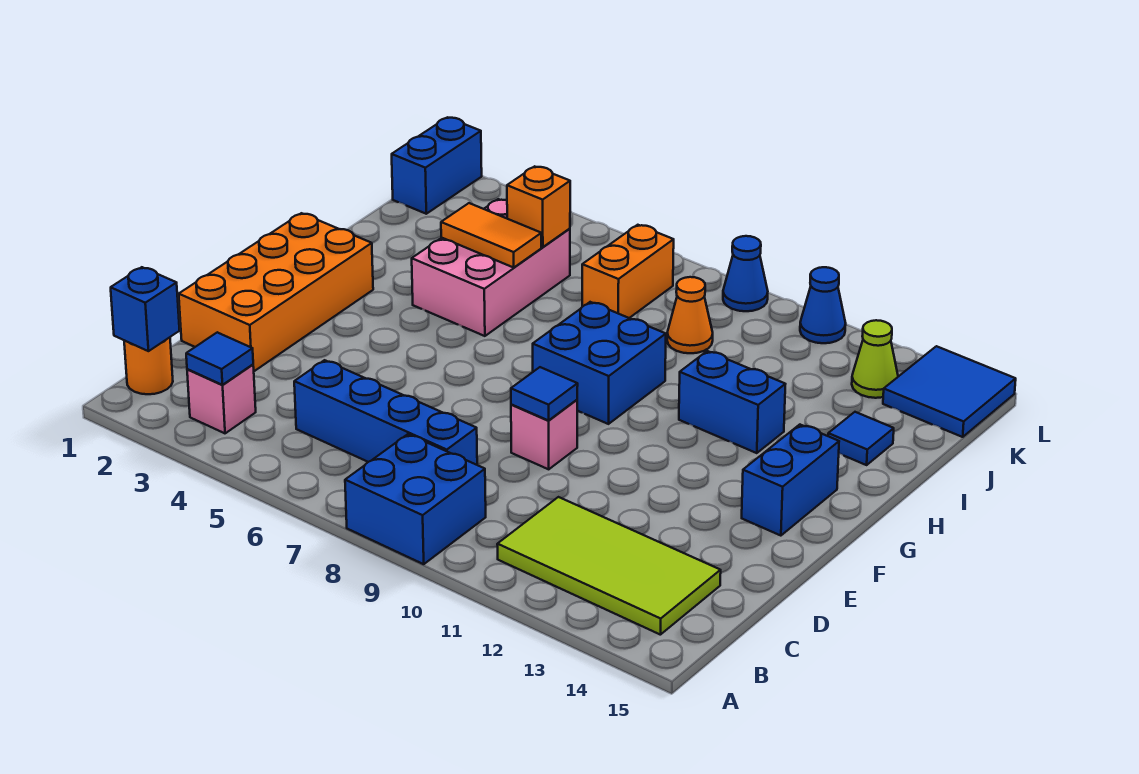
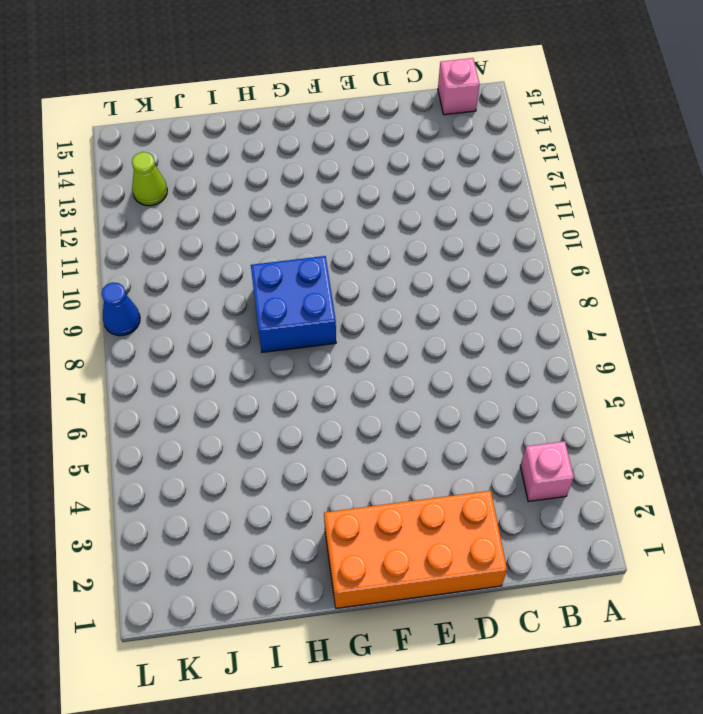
pink brick B15 level 1 -> pink brick E9 level 1
none -> blue brick A8:B9 level 1
none -> orange round brick B1 level 1
none -> lime tile B11:C14 level 1

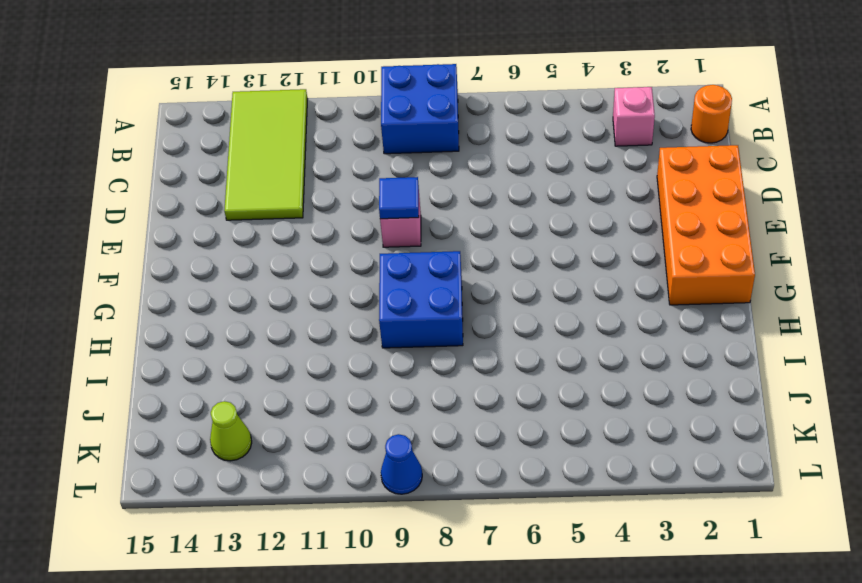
lime tile A12:D13 level 1 -> lime tile B11:C14 level 1
none -> blue brick C5:C8 level 1
none -> blue brick F14:G14 level 1
none -> pink brick H4:J5 level 1

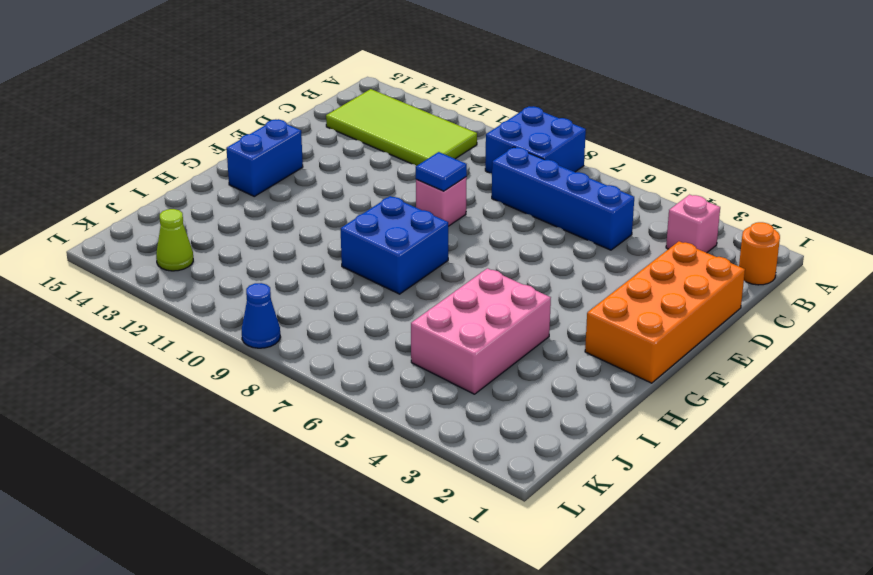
none -> blue brick H11:H12 level 1
none -> blue tile I14 level 1
none -> orange brick J7:K7 level 1

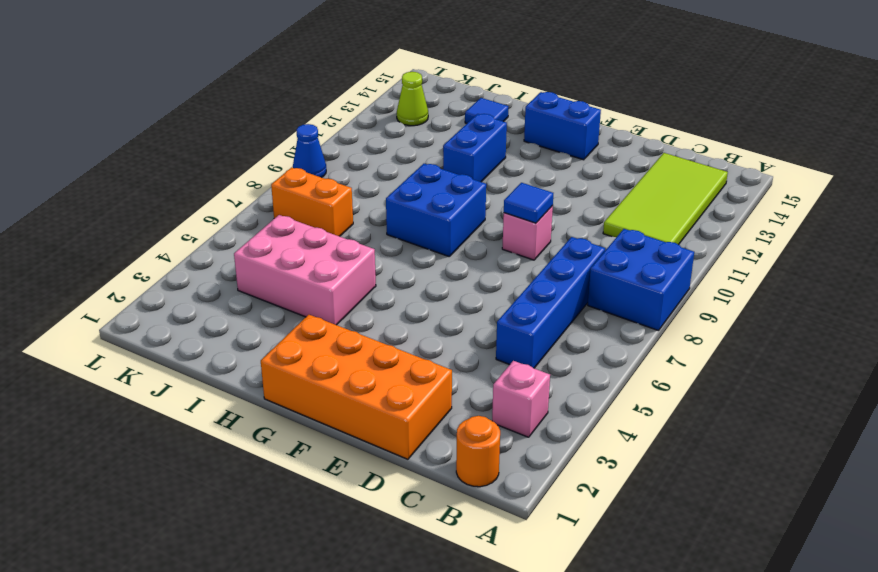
none -> orange cone J9 level 1
none -> blue brick K1:L1 level 1
none -> blue tile K14:L15 level 1

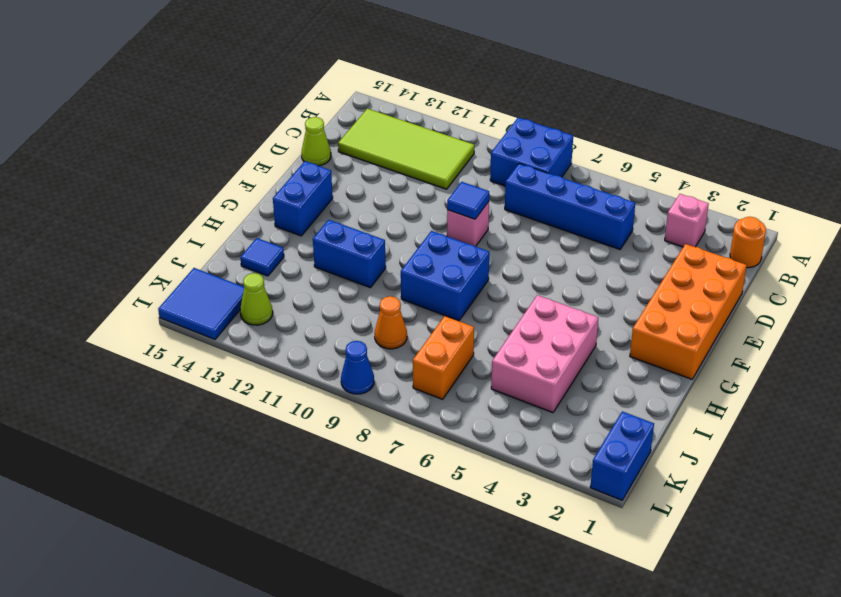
lime cone D15 level 1 -> none
none -> blue cone L11 level 1
none -> blue brick B1 level 2
none -> blue tile B3 level 2

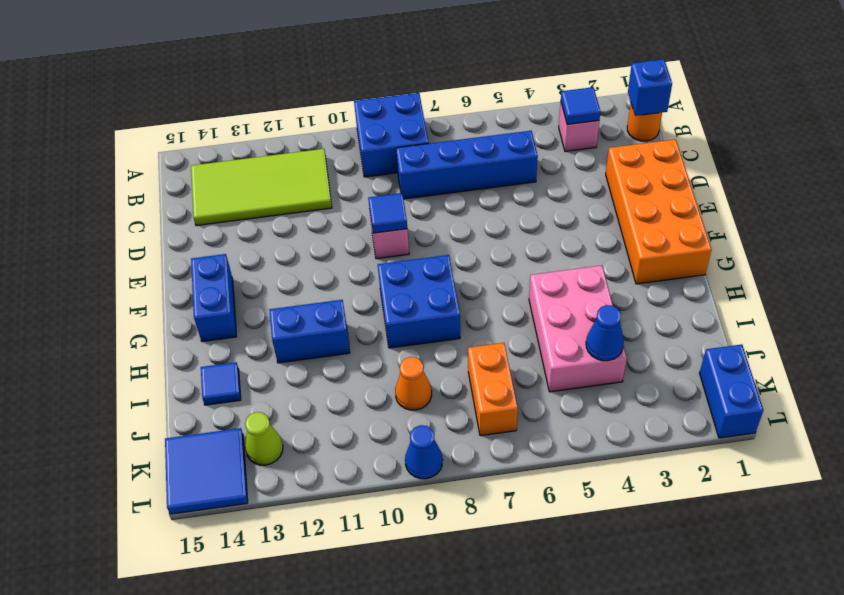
blue cone J4 level 2 -> blue cone L11 level 1
none -> orange tile I4:I5 level 2
none -> orange brick J5 level 2

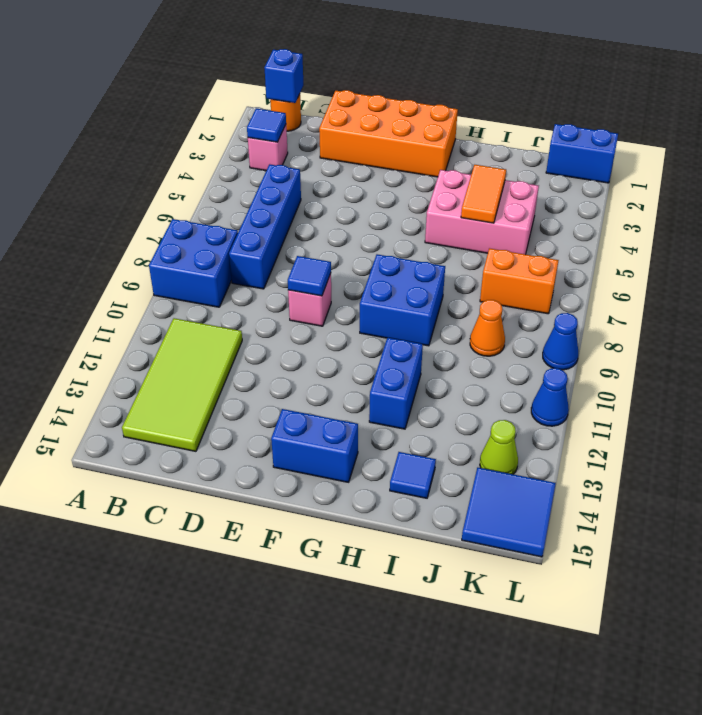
none -> orange brick J5 level 2

